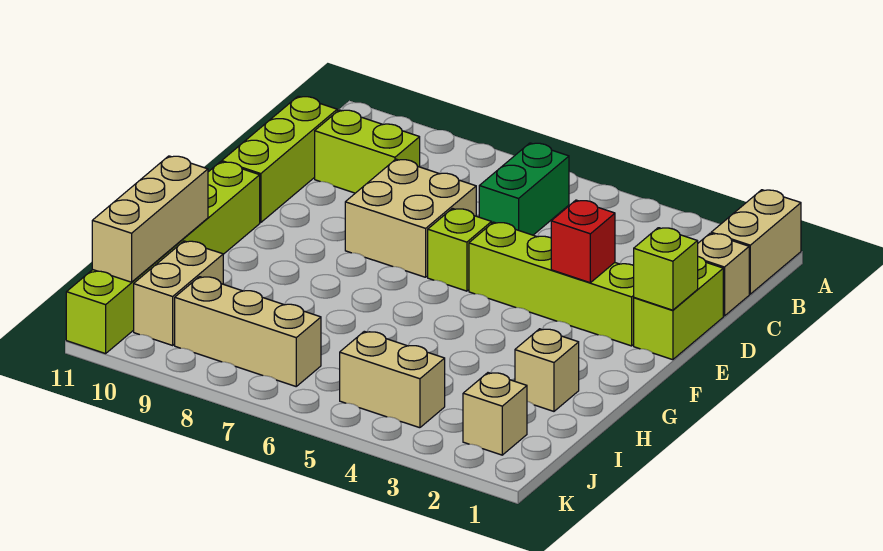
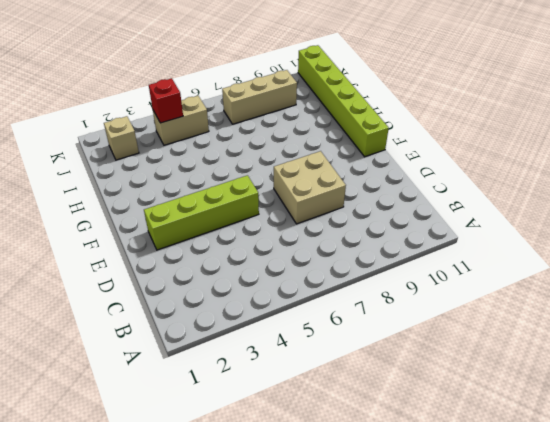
red brick J4 level 2 -> red brick E3 level 2
none -> tan brick A1:B1 level 1
none -> green brick B6:C6 level 1
none -> tan brick C1 level 1

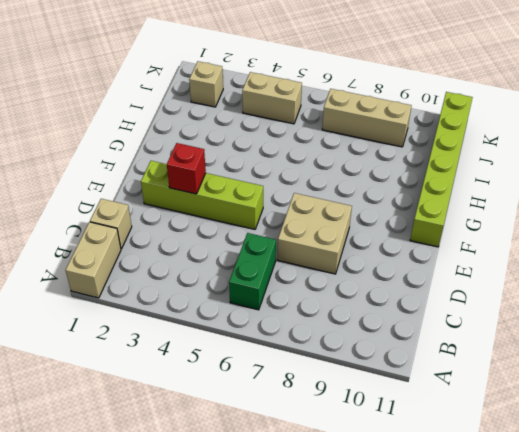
none -> lime brick C9:C10 level 1
none -> lime brick C11:E11 level 1
none -> lime brick D1:E1 level 1

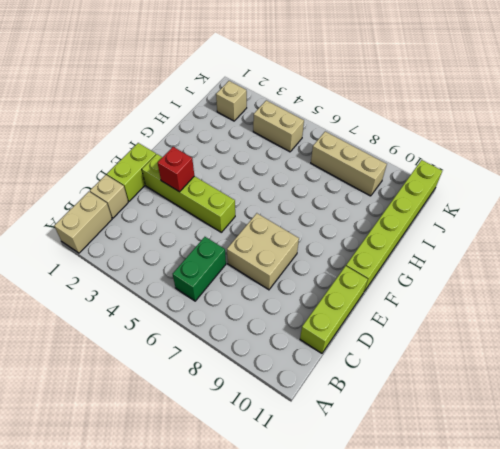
none -> lime brick C9:C10 level 1
none -> lime brick E6 level 1
none -> tan brick H2 level 1

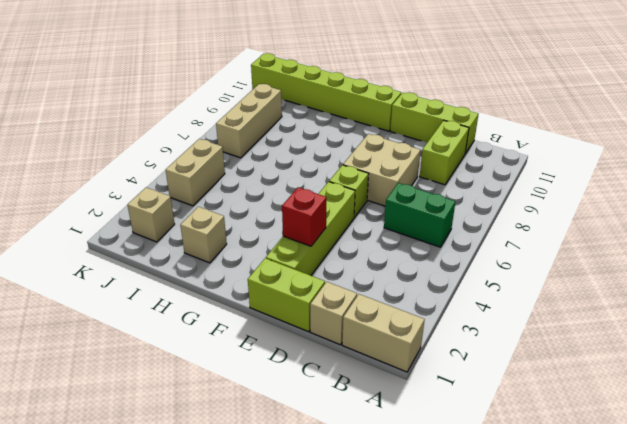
none -> tan brick I10:J10 level 1
none -> lime brick E1 level 2
none -> tan brick H11:J11 level 2

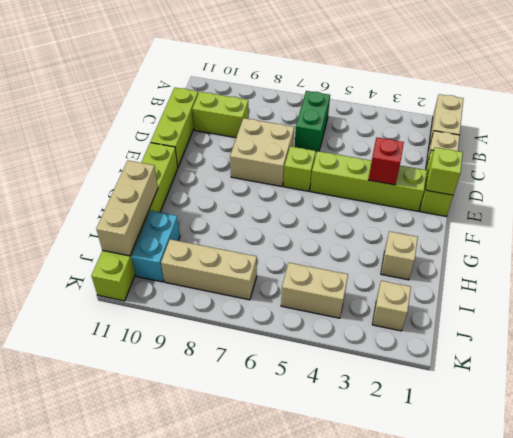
cyan brick I10:J10 level 1 -> tan brick I10:J10 level 1

